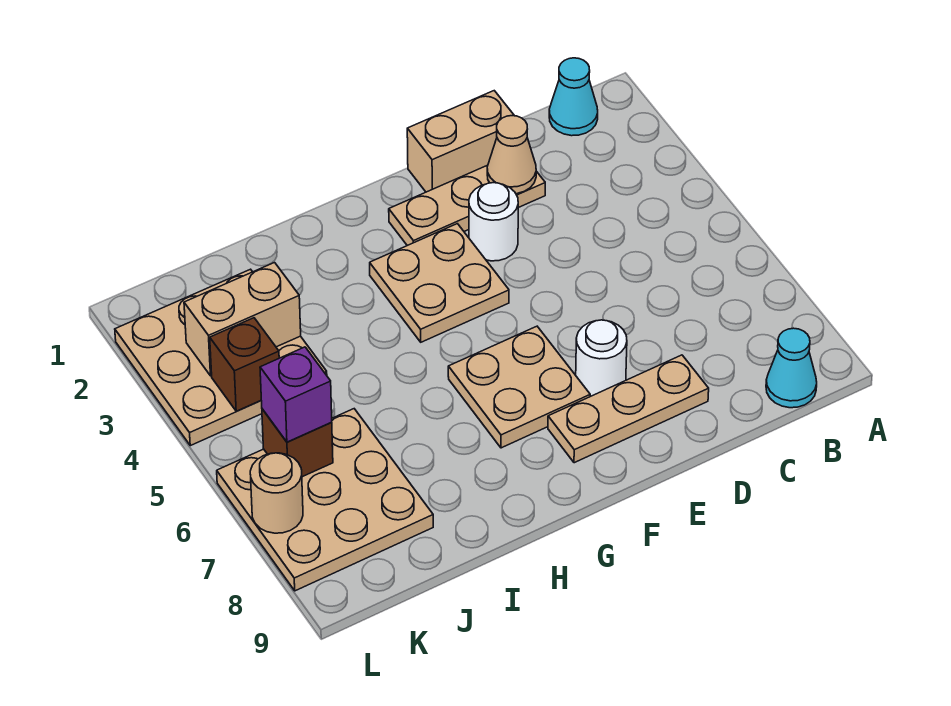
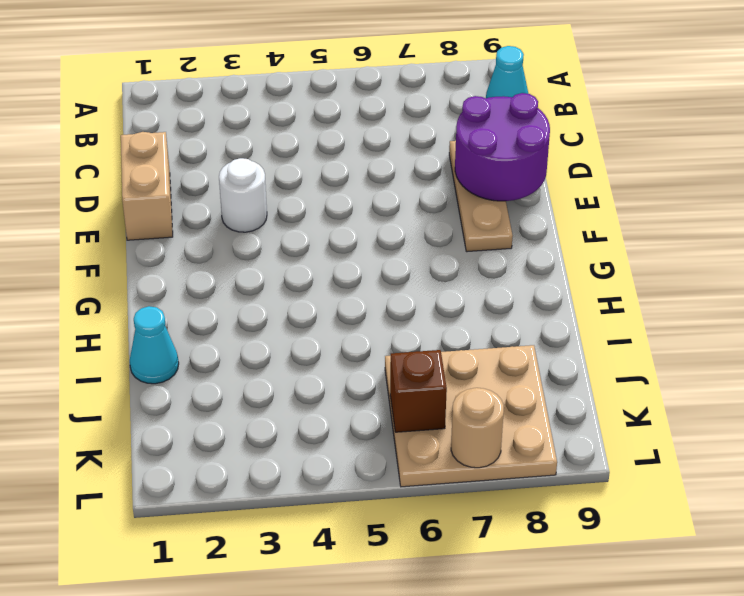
purple round brick D8:E9 level 2 -> none
cyan cone I1 level 1 -> cyan cone B1 level 1
none -> tan plate D2:F2 level 1
none -> white round brick E7 level 1
none -> tan plate F3:G4 level 1

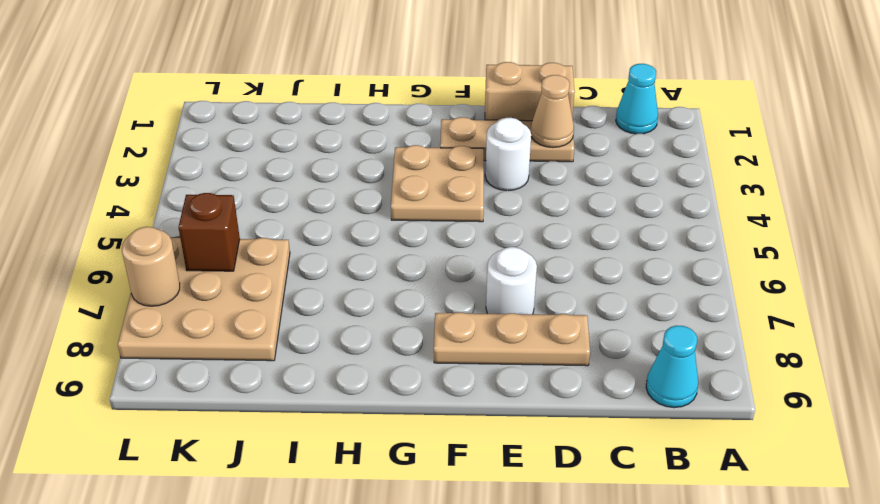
none -> tan plate F6:G7 level 1
none -> tan plate J2:L4 level 1
none -> tan brick J3:K3 level 2

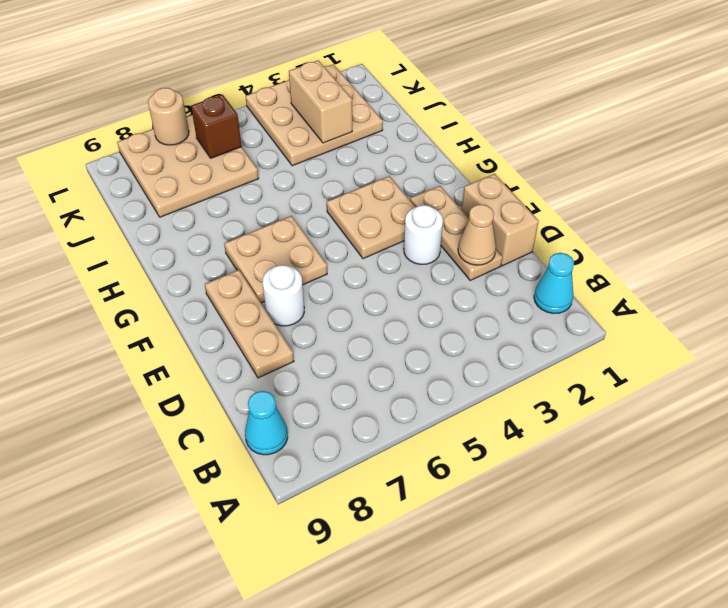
none -> brown brick K4 level 2
none -> purple brick K6 level 3

